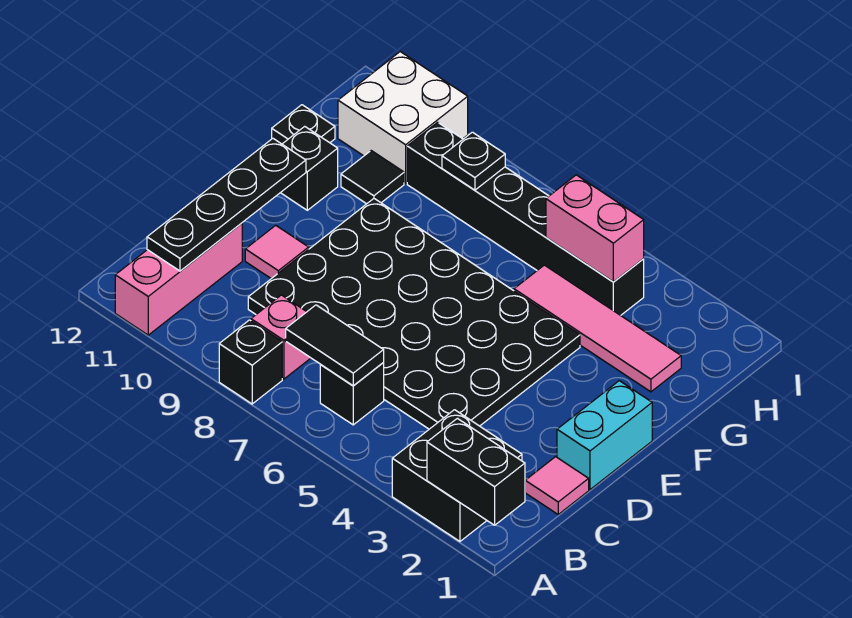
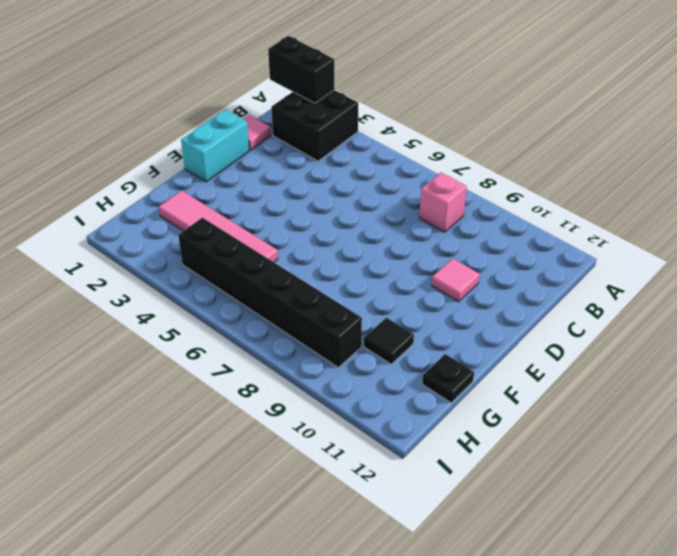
none -> black brick A8 level 1
none -> pink brick A11:C11 level 1
none -> black brick B6 level 1

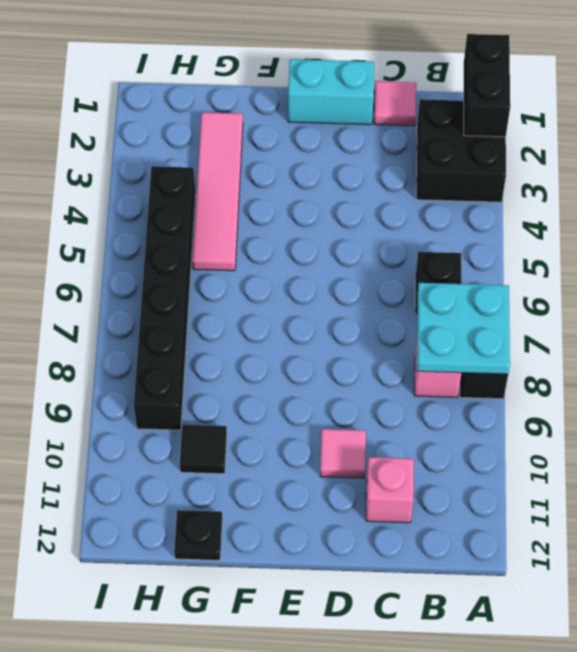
cyan plate A7:B8 level 2 -> black tile B6:B7 level 2
pink brick C11 level 1 -> pink brick A11:C11 level 1
none -> black plate C4:F9 level 1
none -> black brick F11 level 1
none -> white brick H10:I11 level 1

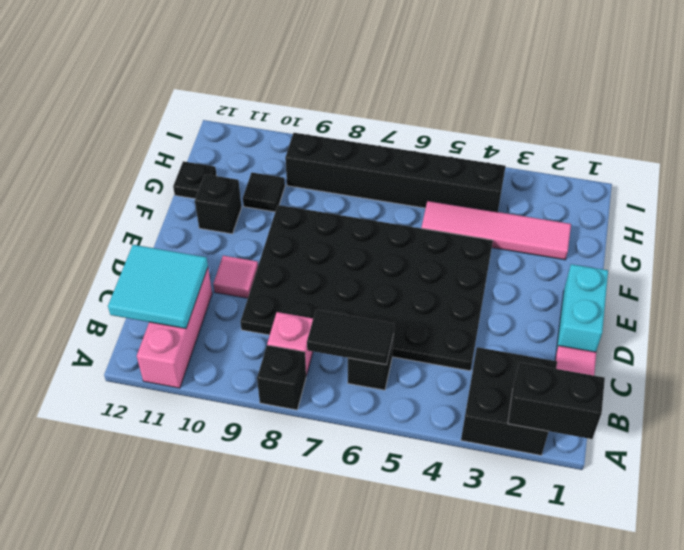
cyan tile B11:C12 level 2 -> black plate B11:E11 level 2
none -> white brick H10:I11 level 1
none -> pink brick H4:H5 level 2
none -> black plate H8 level 2

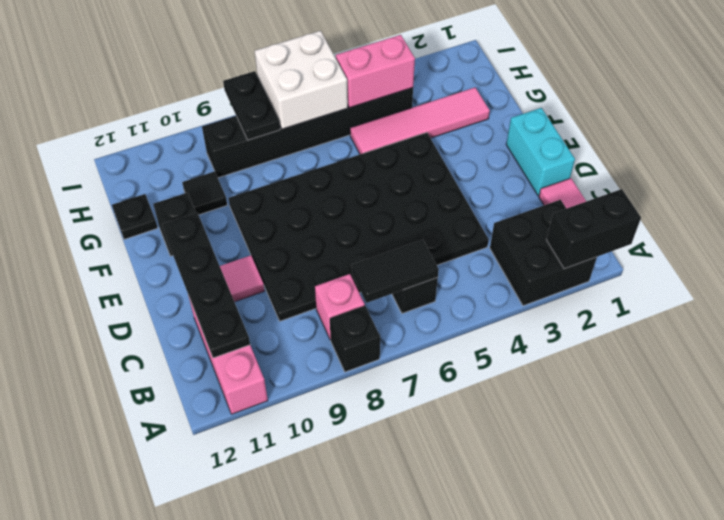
white brick H6:I7 level 2 -> white brick H10:I11 level 1
black plate H8:I8 level 2 -> black plate H8 level 2

